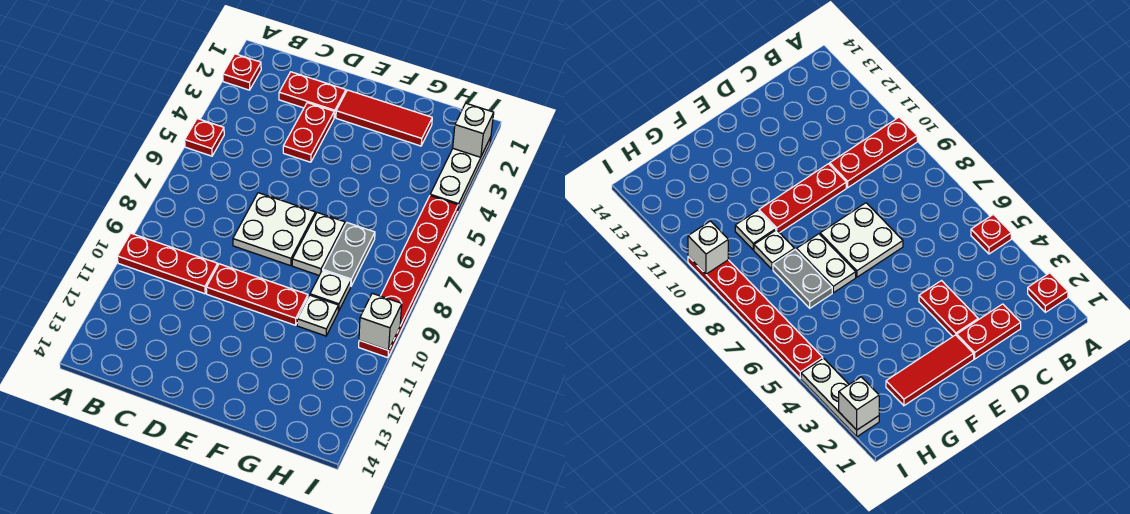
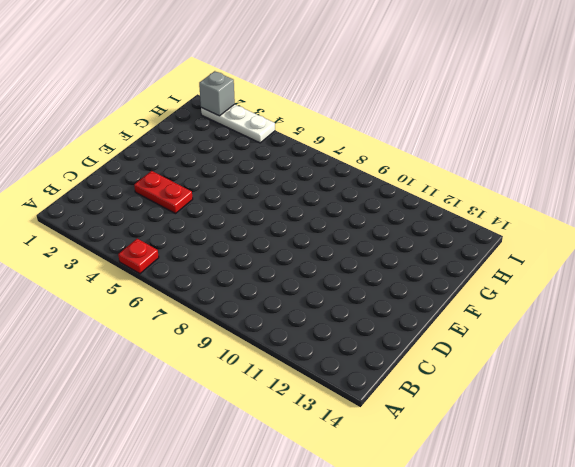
grey brick I2 level 2 -> white brick I2 level 2
none -> red plate A2 level 1
none -> red plate A10:C10 level 1
none -> red plate C2:D2 level 1

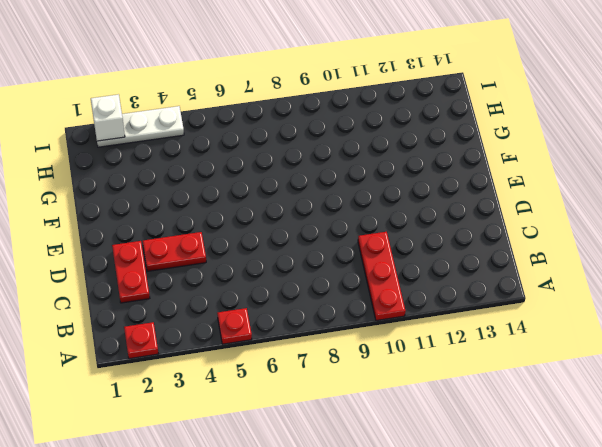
none -> white plate D7:E8 level 1
none -> red plate D10:F10 level 1
none -> red tile E2:G2 level 1

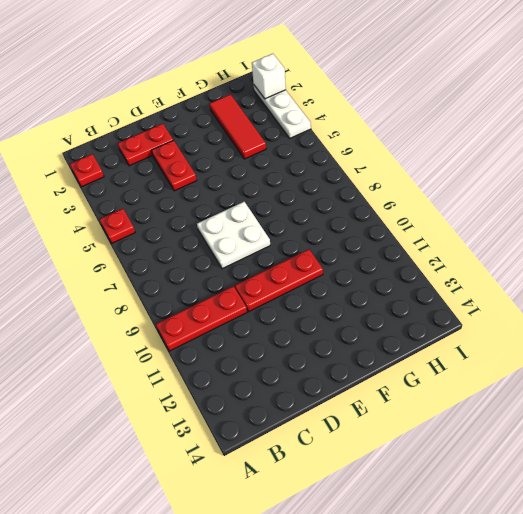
red tile G2:G4 level 1 -> red tile E2:G2 level 1
none -> white plate F7:F8 level 1
none -> grey plate G7:G8 level 1
none -> white plate G9 level 1

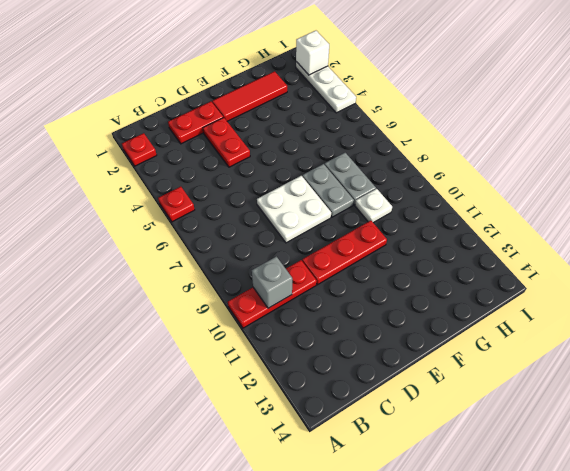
grey brick B10 level 2 -> none
grey plate F7:F8 level 1 -> white plate F7:F8 level 1
none -> white plate G10 level 1
none -> red plate I5:I10 level 1
none -> white brick I10 level 2

